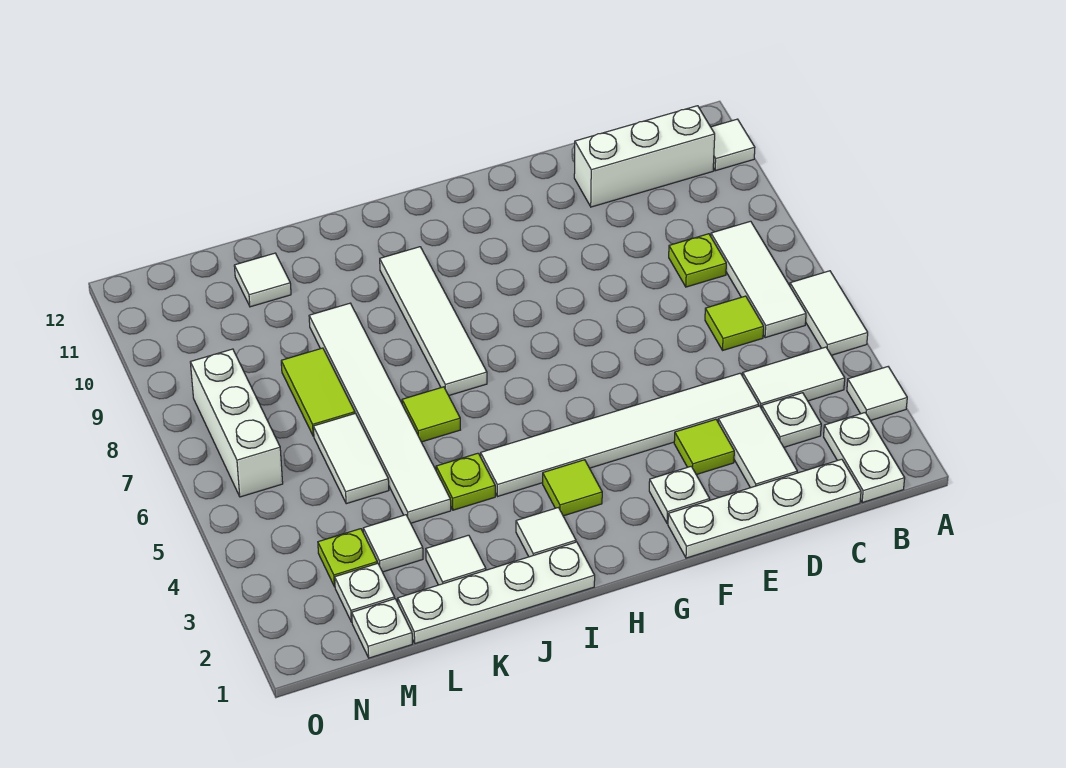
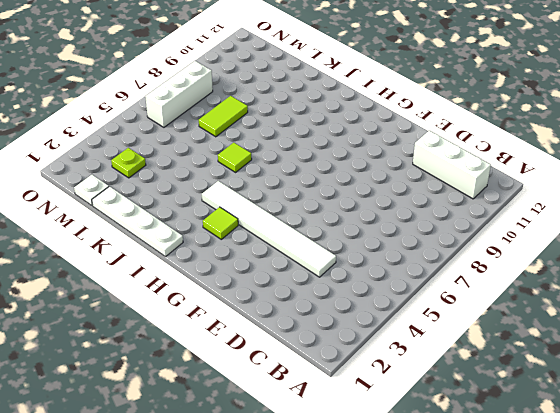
none -> white tile A3 level 1
none -> white tile A5:A6 level 1
none -> white tile A11 level 1
none -> white plate B1:B2 level 1

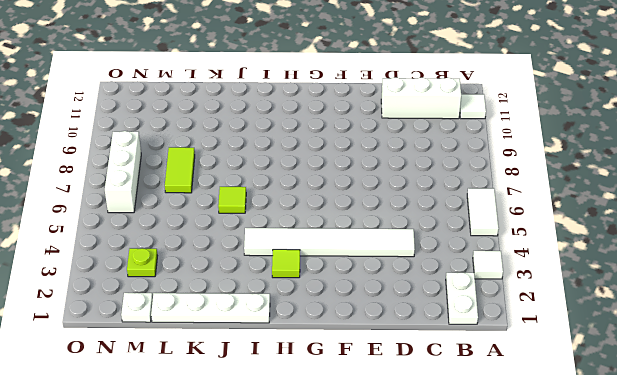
none -> white tile B4:C4 level 1
none -> white tile B6:B8 level 1
none -> white plate C1:F1 level 1
none -> white plate C3 level 1

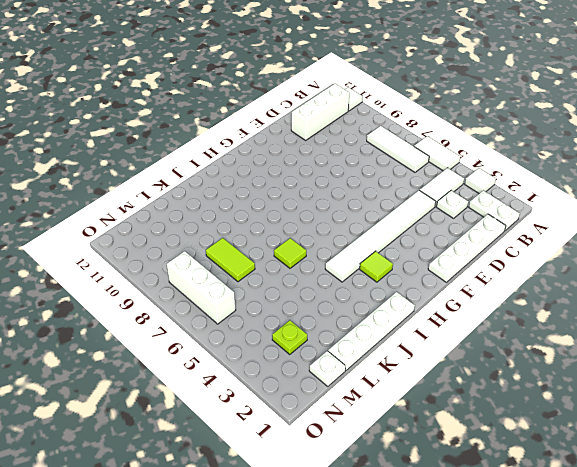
none -> lime tile C6 level 1
none -> lime plate C8 level 1
none -> white tile D2:D3 level 1
none -> lime tile E3 level 1

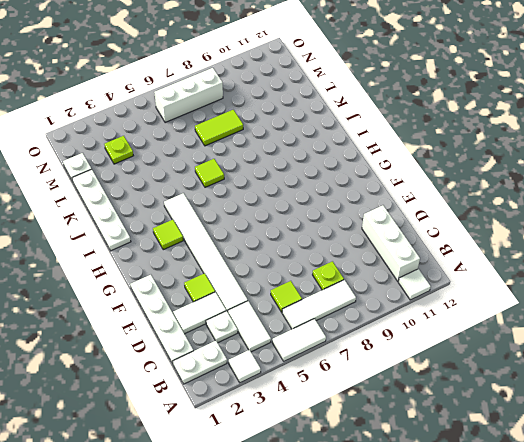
none -> white plate F2 level 1
none -> white tile I2 level 1
none -> white tile I7:I10 level 1
none -> lime plate J4 level 1

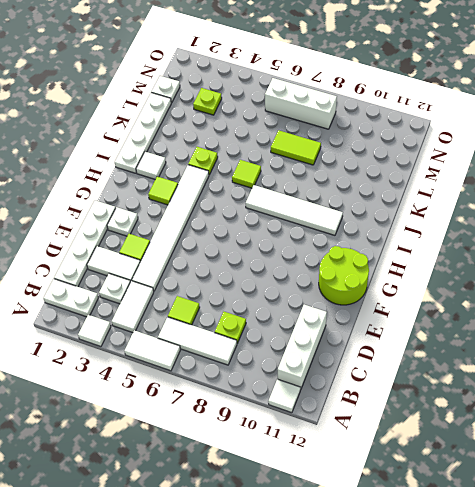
lime round brick F11:G12 level 1 -> none
none -> white tile K2 level 1
none -> white tile K4:K9 level 1
none -> white tile L3 level 1
none -> white tile L5:L6 level 1

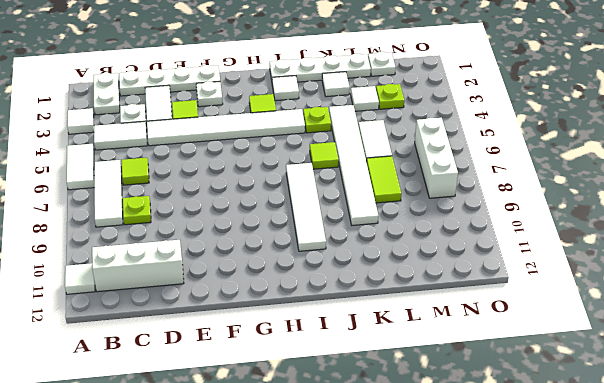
none -> white tile L11 level 1
none -> white plate M2 level 1

